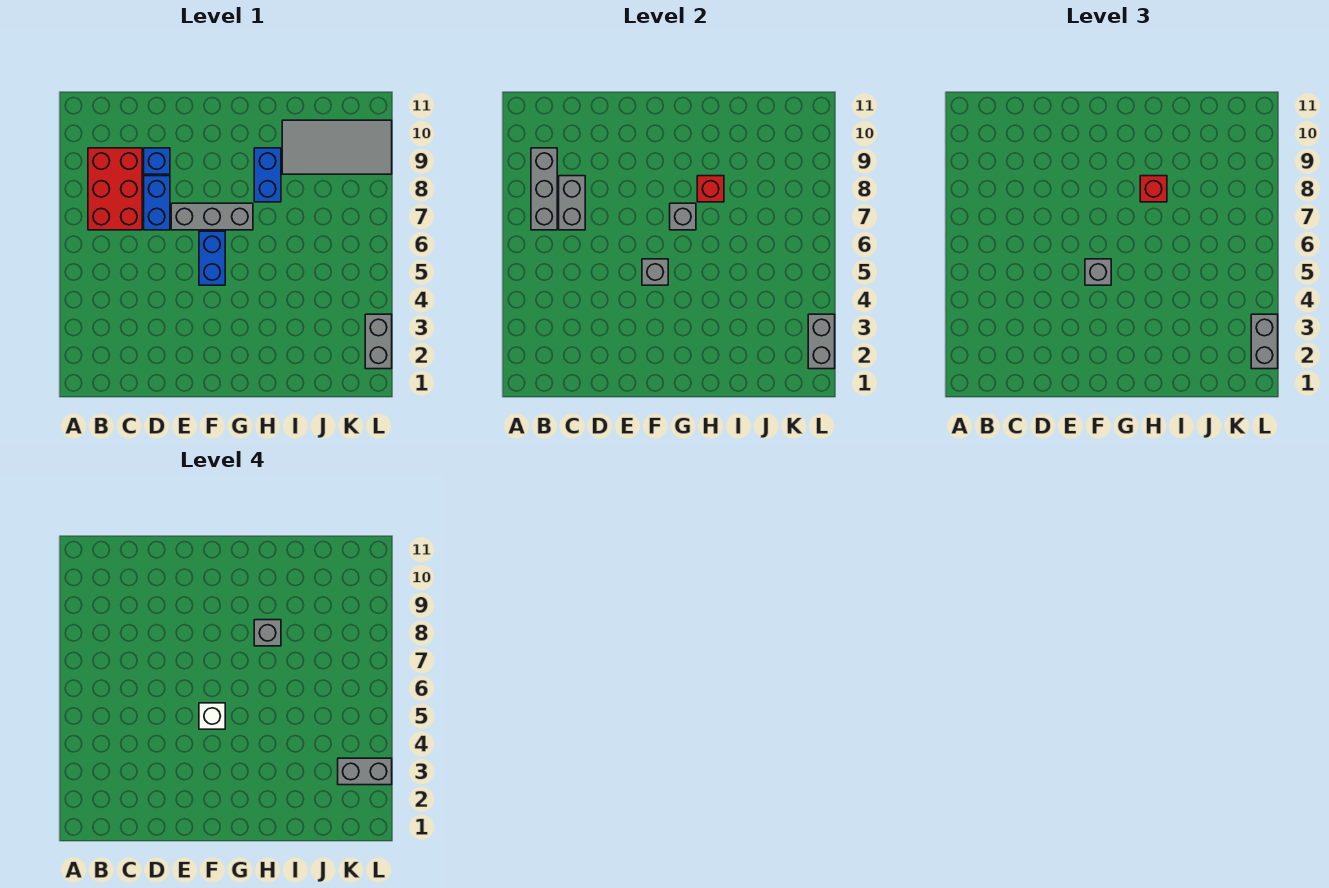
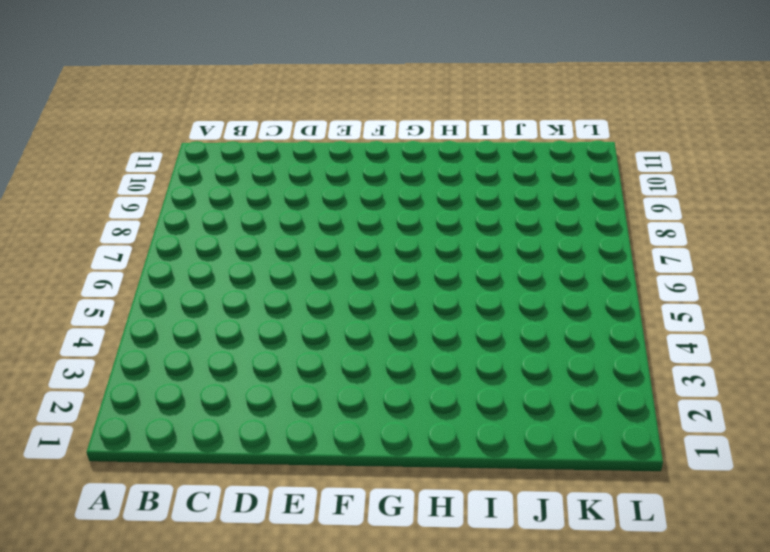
none -> red brick B7:C9 level 1
none -> blue brick D7:D8 level 1
none -> blue brick D9 level 1

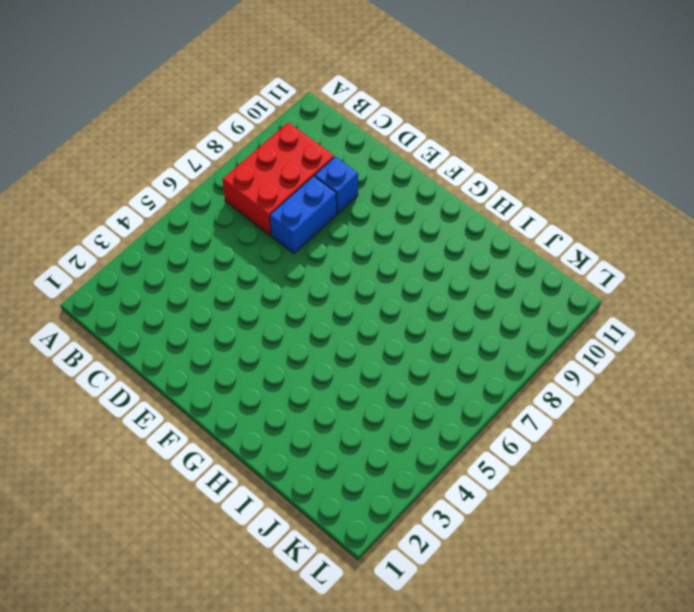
none -> grey brick E7:G7 level 1
none -> blue brick F5:F6 level 1
none -> blue brick H8:H9 level 1

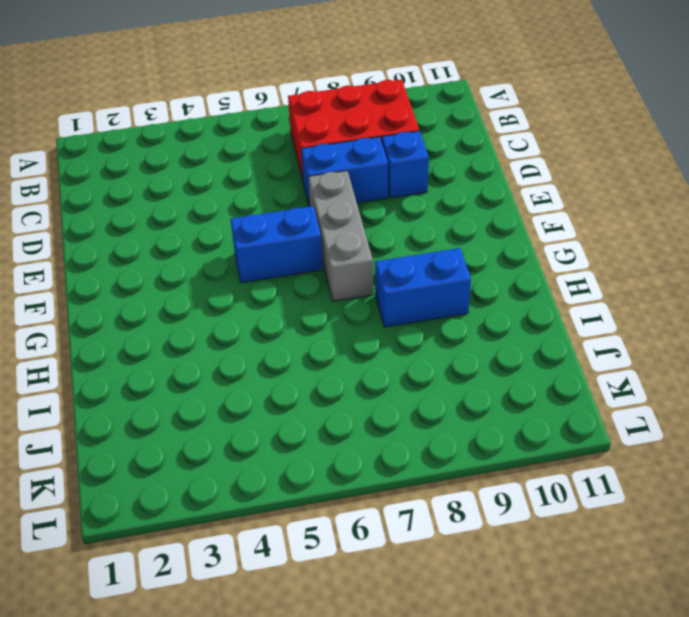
none -> grey tile I9:L10 level 1
none -> grey brick L2:L3 level 1
none -> grey brick B7:B9 level 2

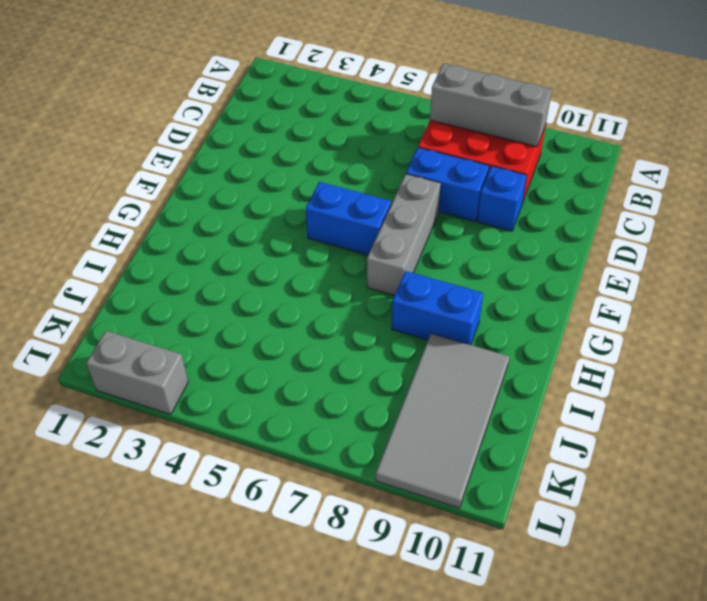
none -> grey brick C7:C8 level 2
none -> grey brick F5 level 2
none -> grey brick G7 level 2

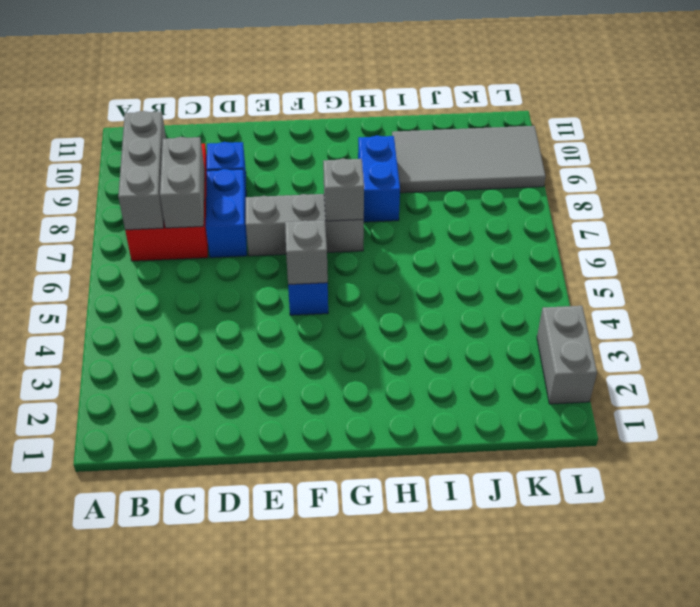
none -> red brick H8 level 2
none -> grey brick L2:L3 level 2
none -> grey brick F5 level 3

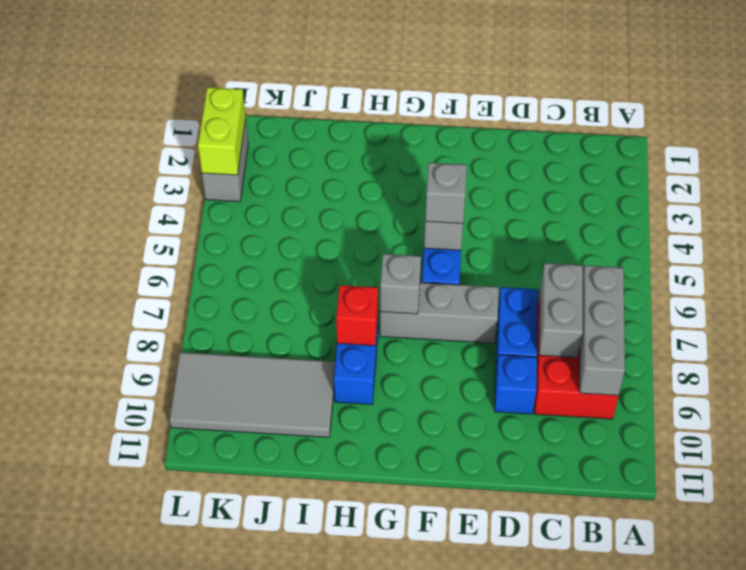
lime brick L2:L3 level 2 -> grey brick L2:L3 level 2
none -> red brick H8 level 3
none -> grey brick L2:L3 level 3
none -> white brick F5 level 4

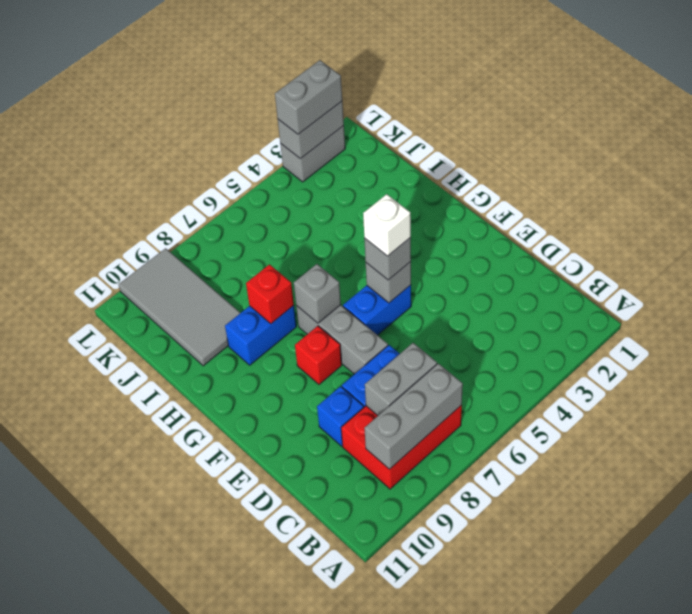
red brick F8 level 1 -> red brick H8 level 3
none -> grey brick H8 level 4
none -> grey brick K3:L3 level 4

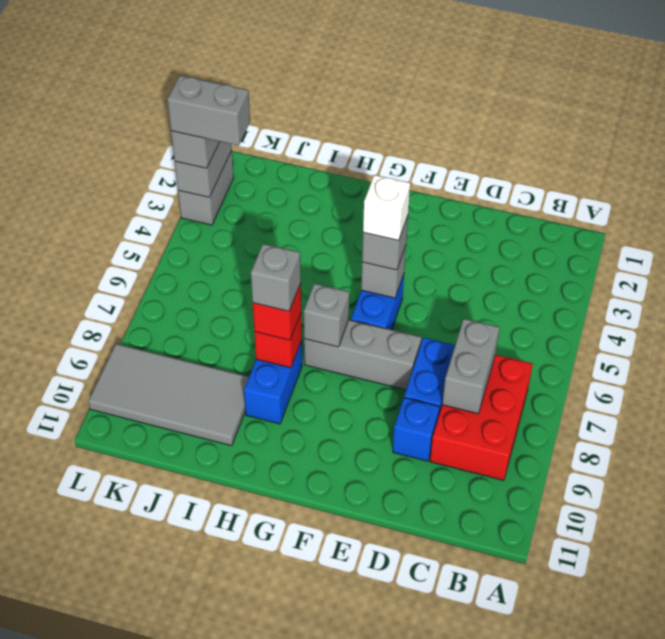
none -> grey brick B7:B9 level 2

